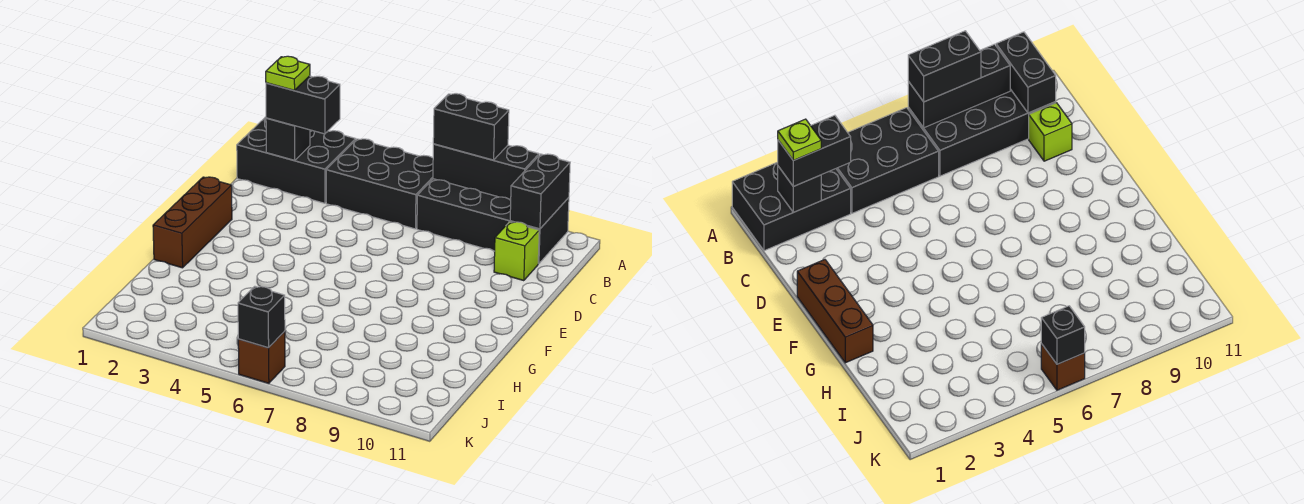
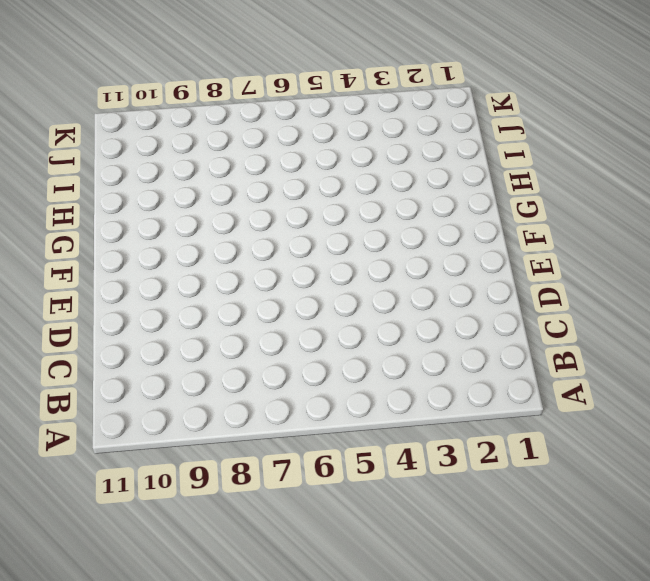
none -> black brick A1:B3 level 1
none -> black brick A4:B6 level 1
none -> black brick A7:B10 level 1

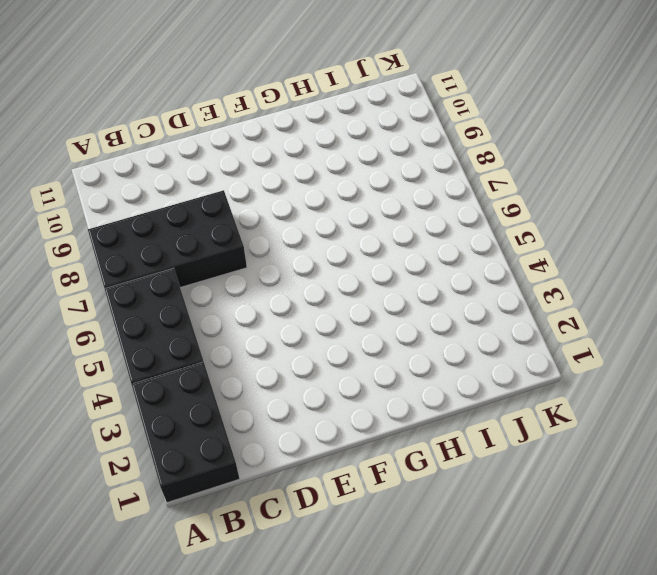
black brick A7:D8 level 1 -> black brick A7:B10 level 1
none -> lime brick C10 level 1
none -> brown brick E1:G1 level 1
none -> brown brick K6 level 1

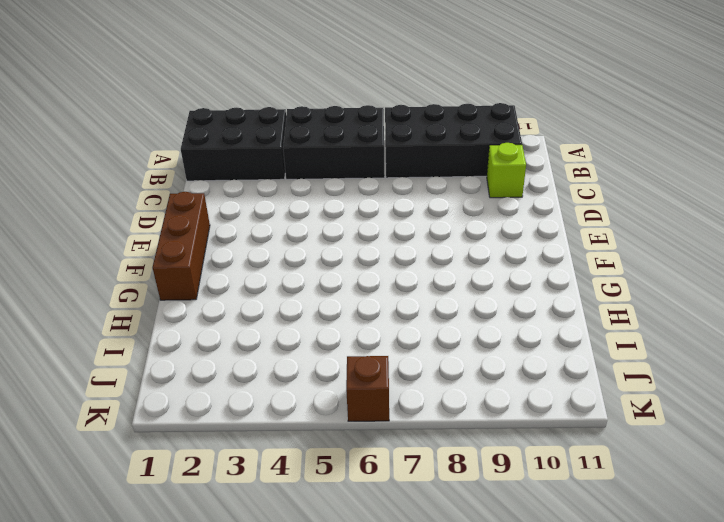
none -> black brick A7:A9 level 2
none -> black brick A10:B10 level 2
none -> black brick B2 level 2

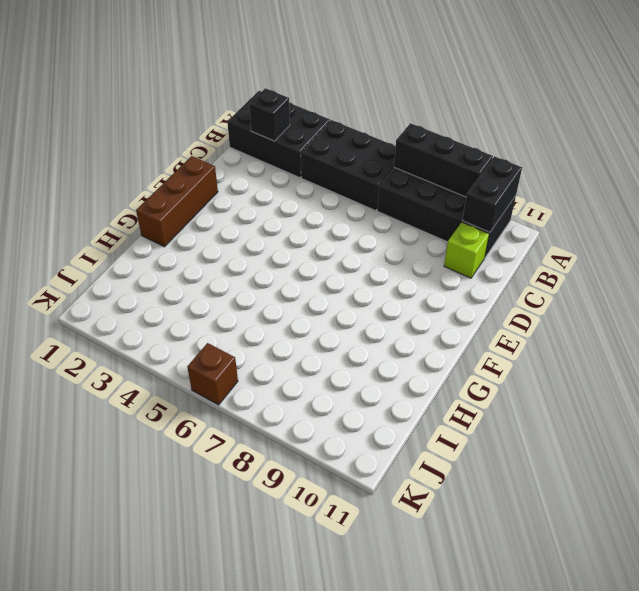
none -> black brick K6 level 2
none -> black brick A7:A8 level 3
none -> black brick B2:B3 level 3

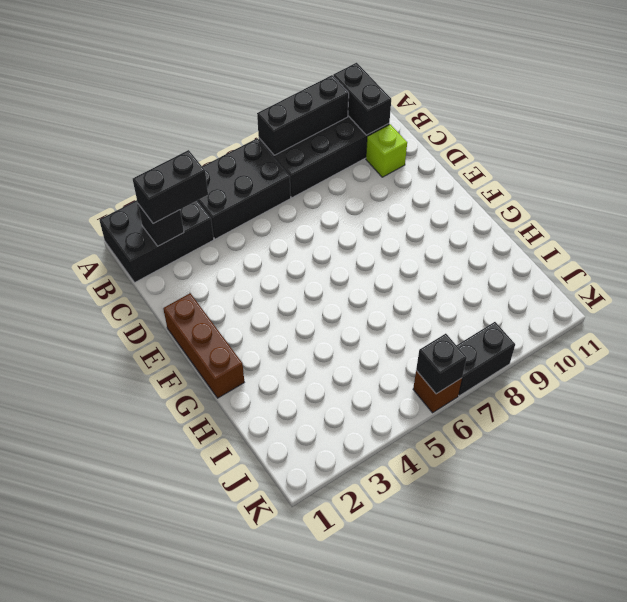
black brick K7:K8 level 1 -> black brick A7:A8 level 3
none -> lime plate B2 level 4

